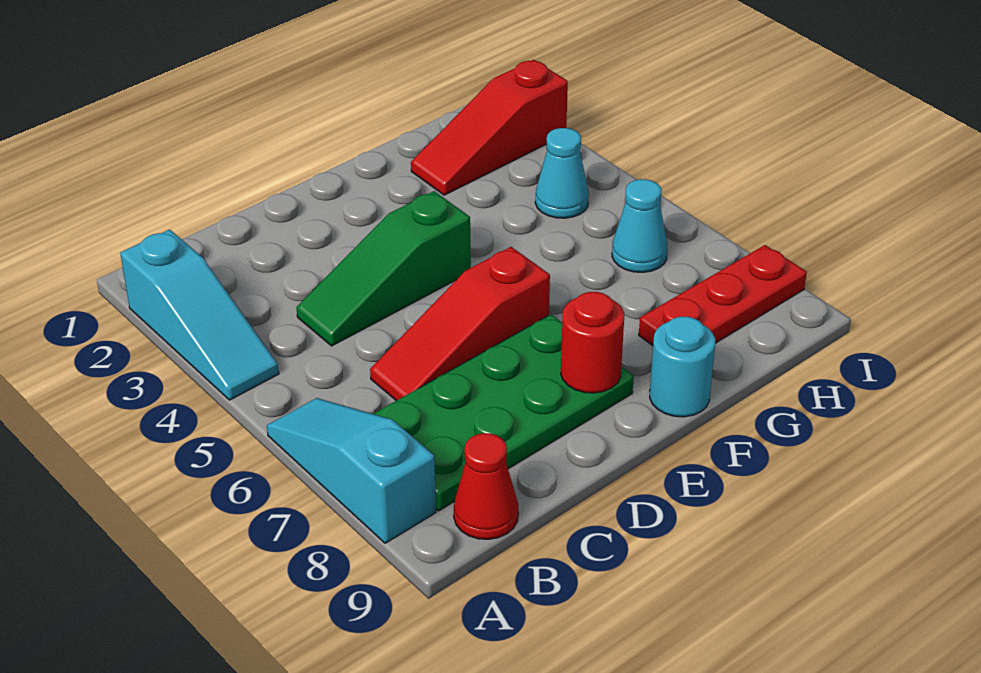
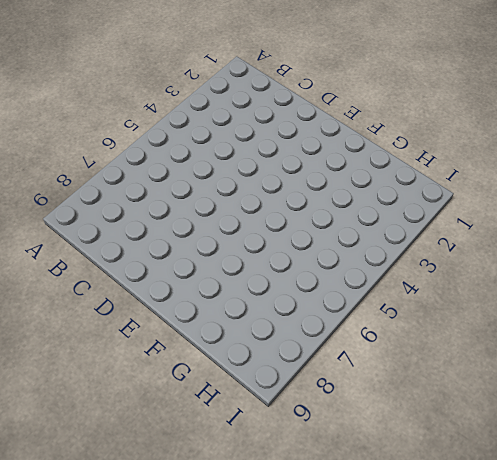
none -> cyan slope A2:A4 level 1 top 2
none -> cyan slope A6:A8 level 1 top 8
none -> green plate B7:E8 level 1

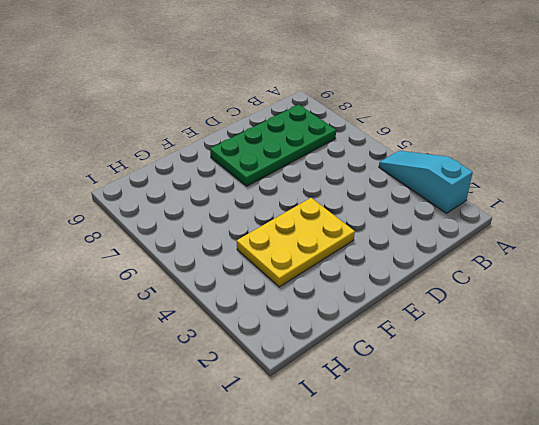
yellow plate E3:G4 level 1 -> green slope C4:E4 level 1 top E
none -> cyan slope A6:A8 level 1 top 8
none -> red cone B9 level 1
none -> red slope C6:E6 level 1 top E

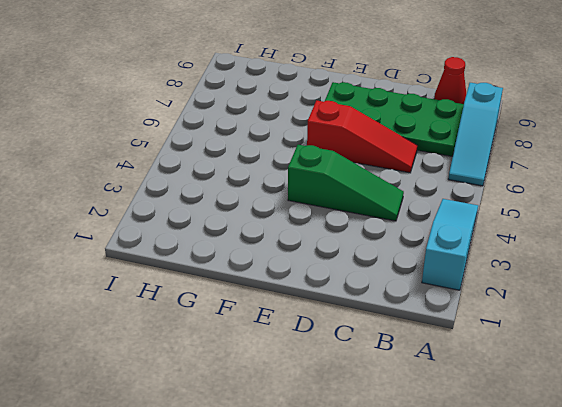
none -> cyan round brick F9 level 1
none -> red slope G2:I2 level 1 top I
none -> red plate G8:I8 level 1

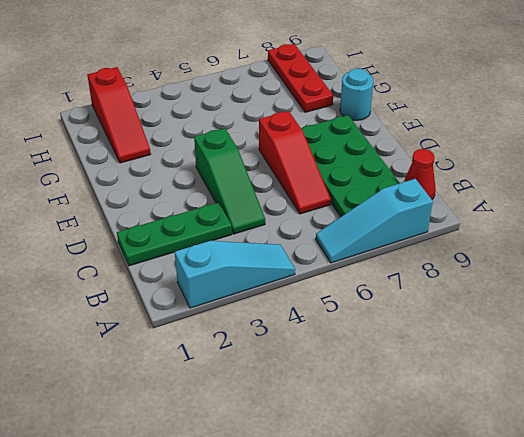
green plate C1:C3 level 1 -> none
none -> cyan cone H4 level 1
none -> cyan cone H6 level 1
none -> red round brick E8 level 2

